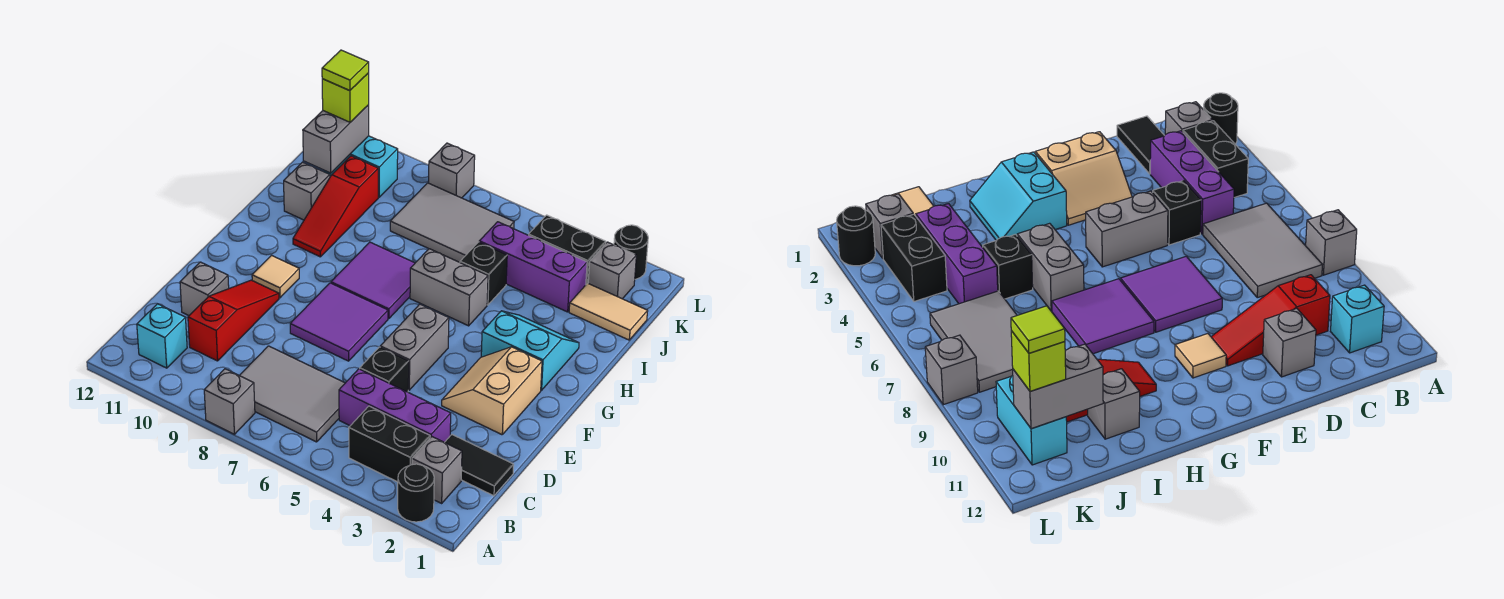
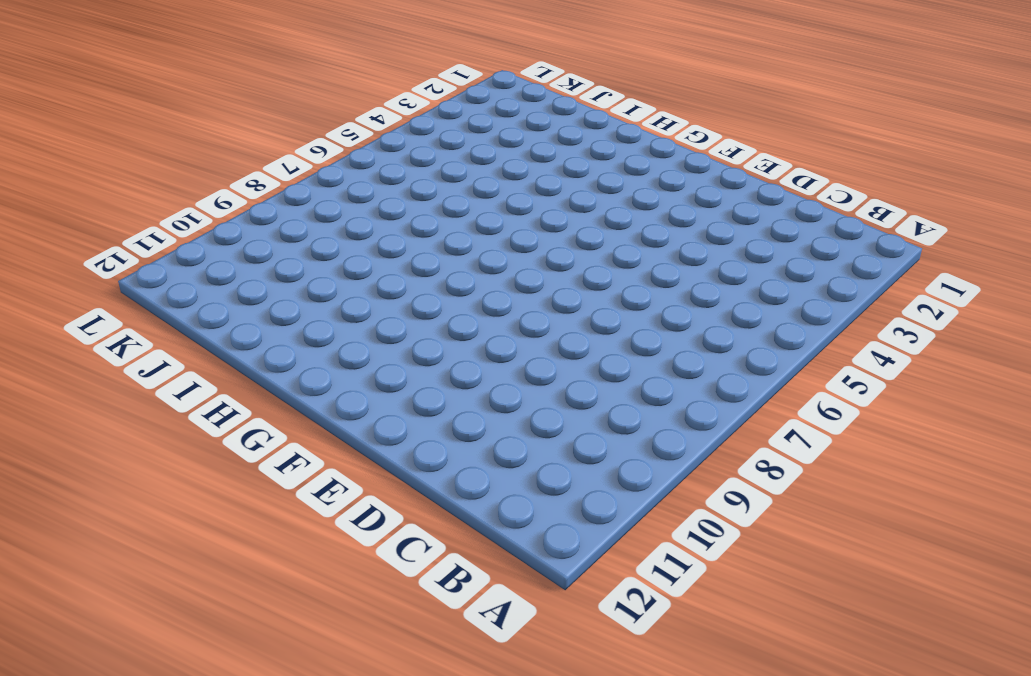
none -> black round brick A2 level 1
none -> grey brick A8 level 1
none -> grey brick B2 level 1
none -> black brick B3:B4 level 1

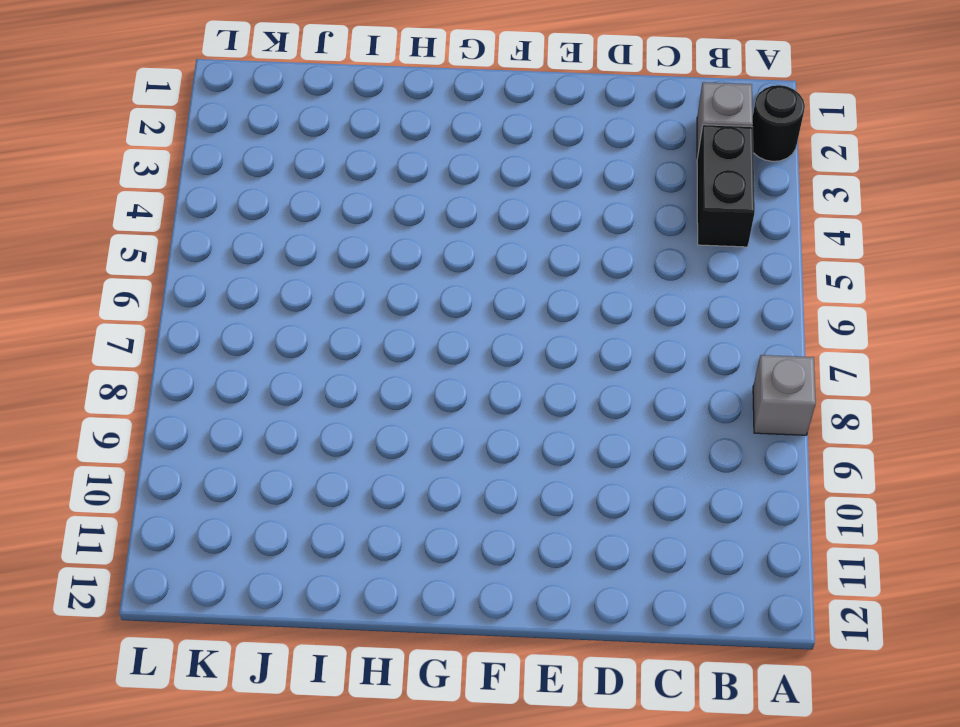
none -> grey tile B6:C8 level 1
none -> cyan brick B11 level 1
none -> black tile C1:C2 level 1
none -> purple brick C3:C5 level 1

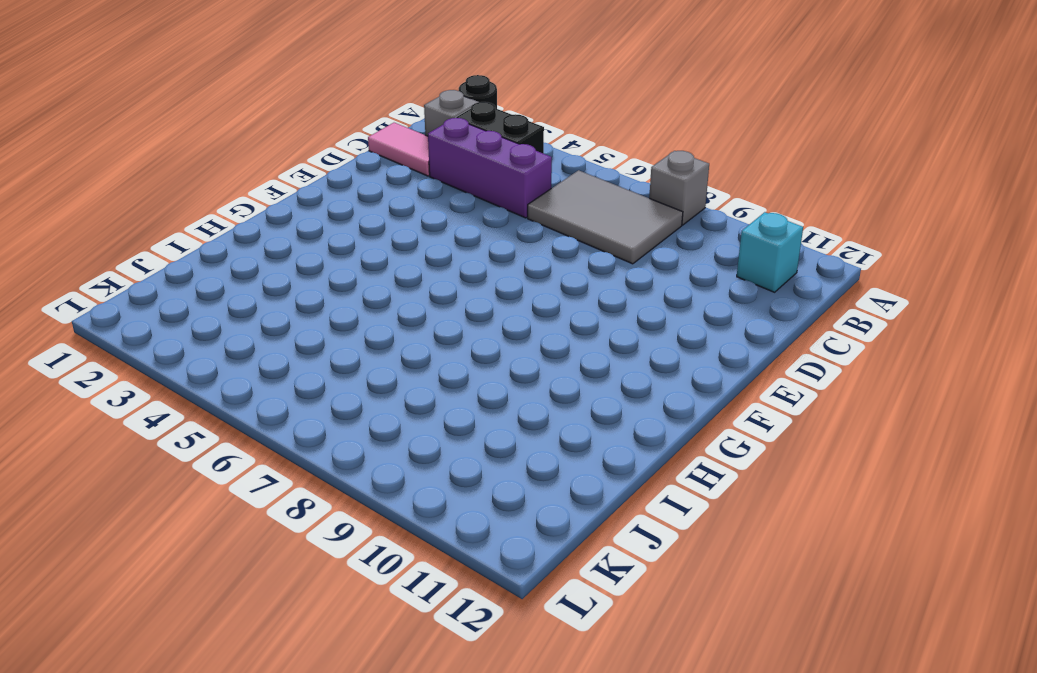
pink tile C1:C2 level 1 -> black tile C1:C2 level 1
none -> red slope C10:E10 level 1 top C
none -> black brick D5 level 1
none -> grey brick D11 level 1
none -> tan slope E2:F3 level 1 top 2

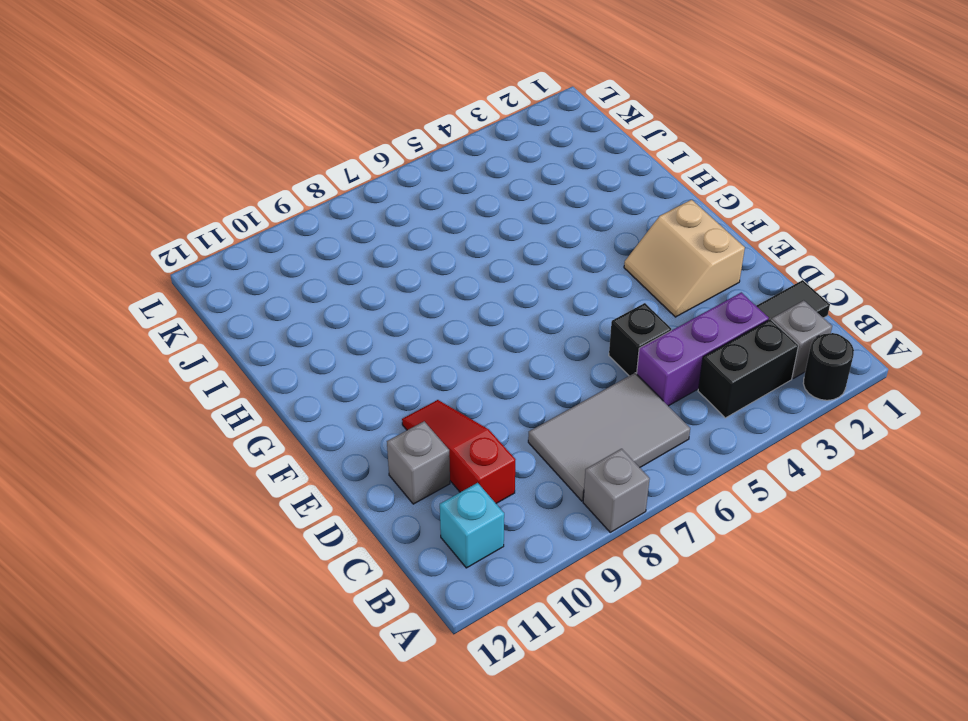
none -> grey brick E5:F5 level 1
none -> purple tile E7:F8 level 1
none -> tan tile F10 level 1
none -> cyan slope G2:H3 level 1 top G

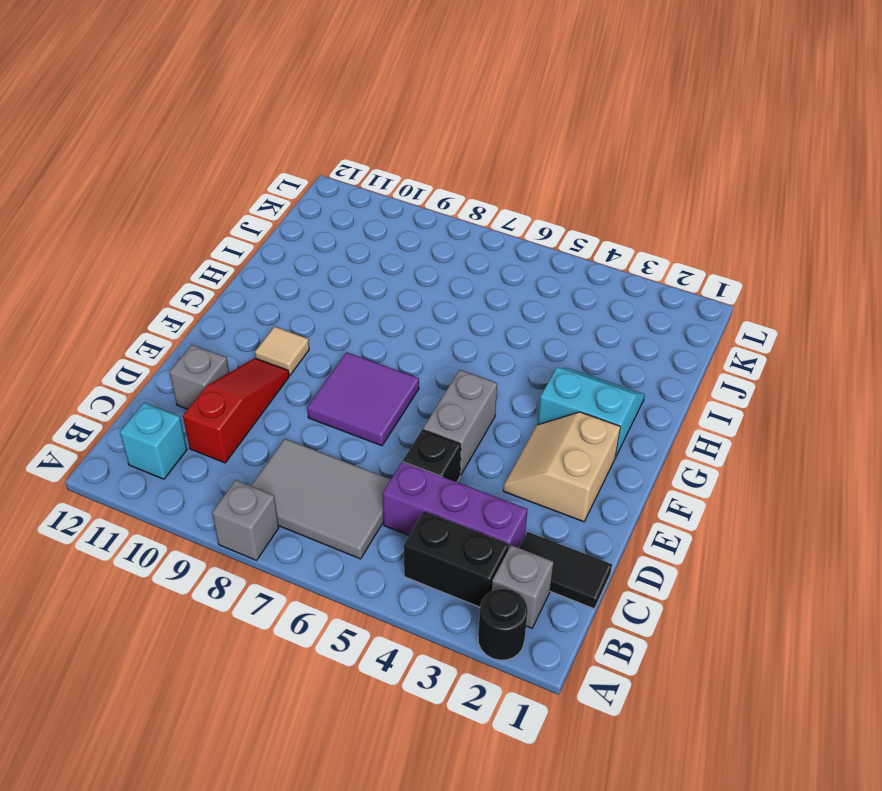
none -> purple tile G7:H8 level 1
none -> grey brick H5:H6 level 1
none -> red slope H10:J10 level 1 top J
none -> black brick I5 level 1

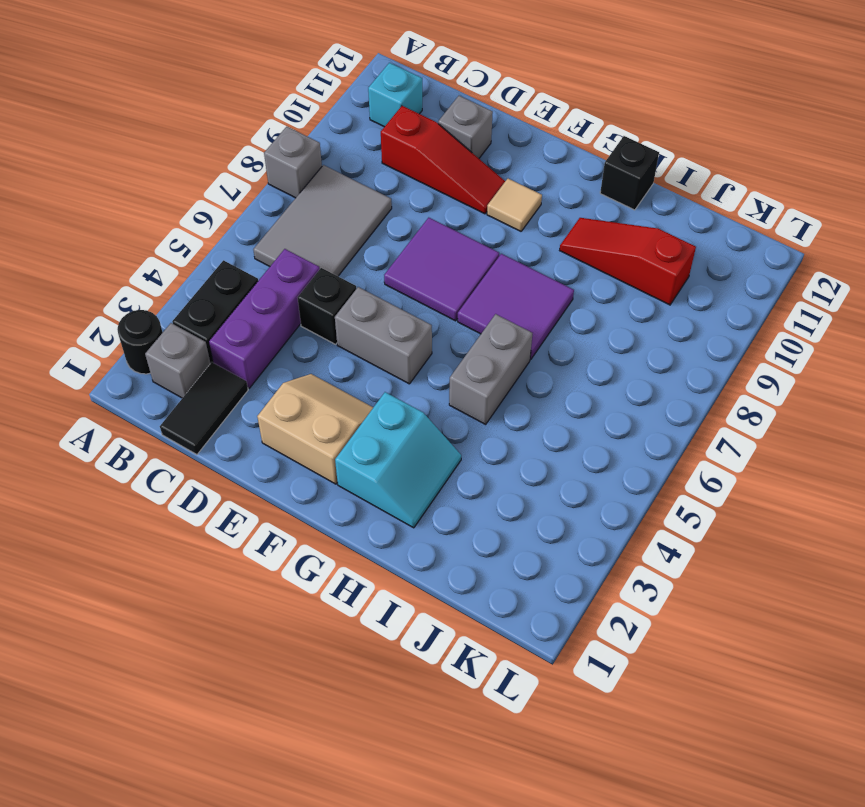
black brick H12 level 1 -> black brick I5 level 1
none -> grey brick I11 level 1
none -> tan tile J1:J2 level 1
none -> purple brick J3:J5 level 1
none -> grey tile J6:K8 level 1

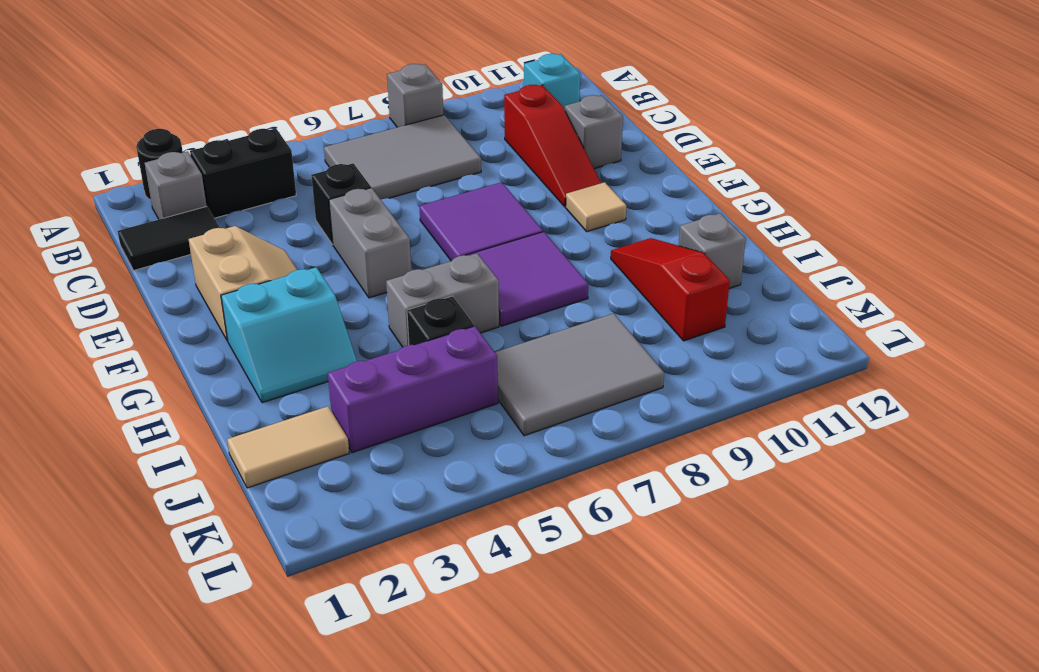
none -> purple brick C3:C5 level 1
none -> grey brick K2 level 1
none -> black brick K3:K4 level 1
none -> cyan brick K10:K11 level 1

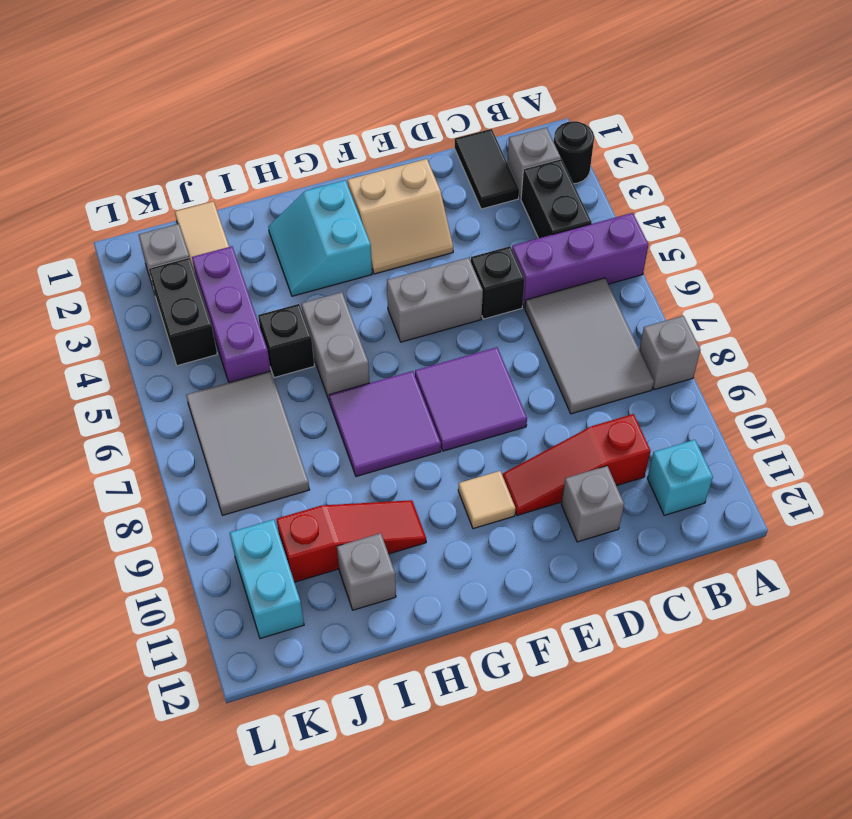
purple brick A5:C5 level 1 -> purple brick C3:C5 level 1
none -> black round brick L2 level 1
none -> grey brick L8 level 1
none -> grey brick J11:K11 level 2
none -> lime brick K11 level 3

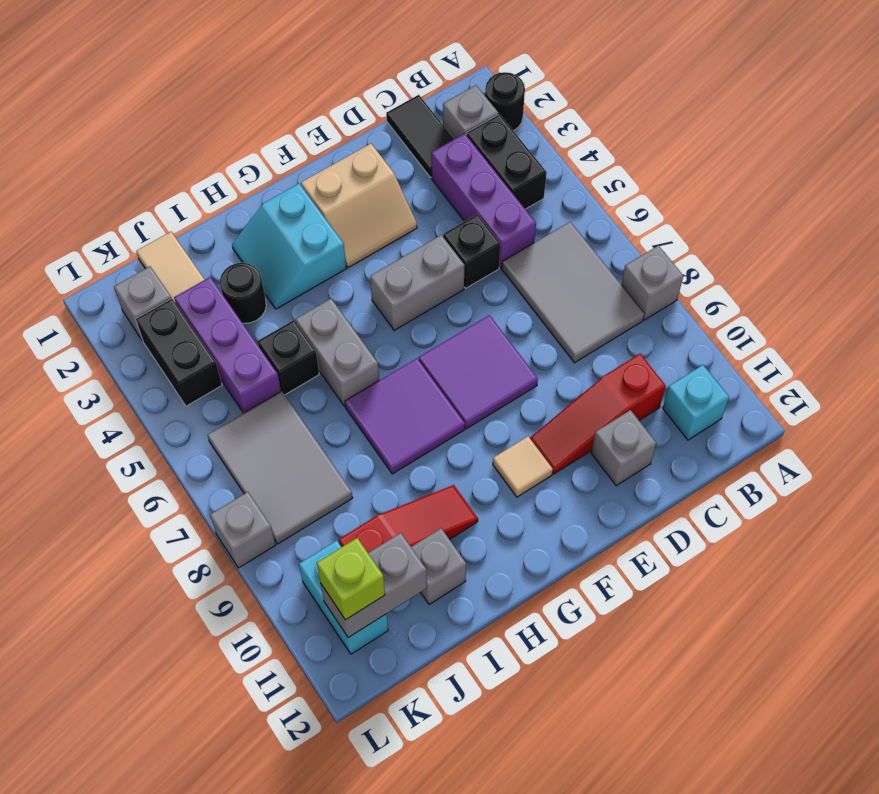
black round brick I3 level 1 -> black round brick L2 level 1
none -> lime tile K11 level 4

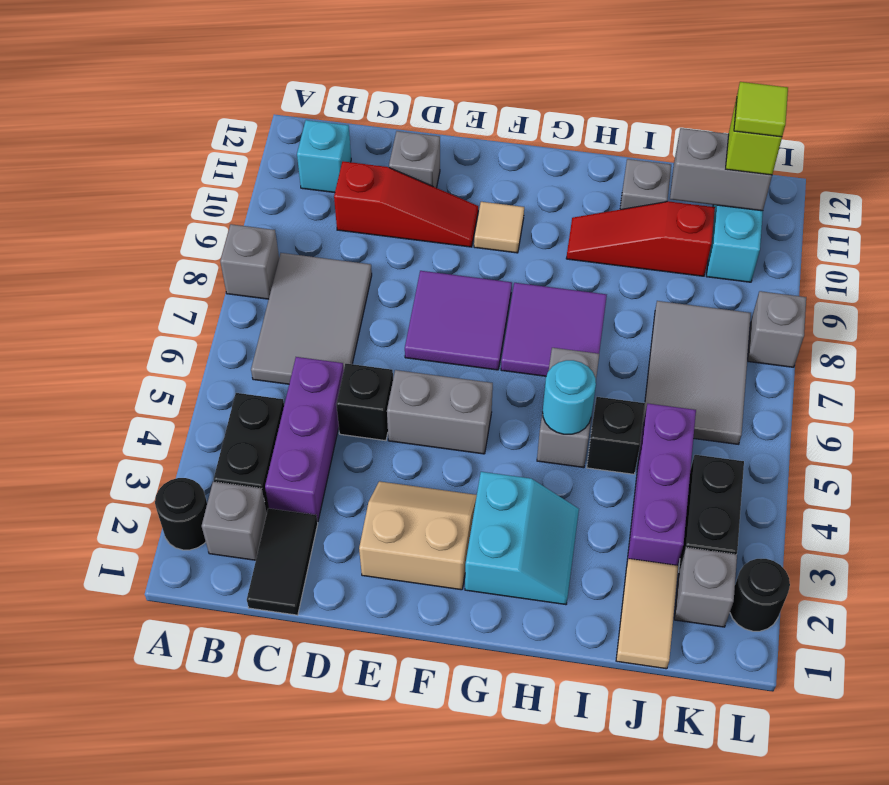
cyan round brick H5 level 2 -> none

